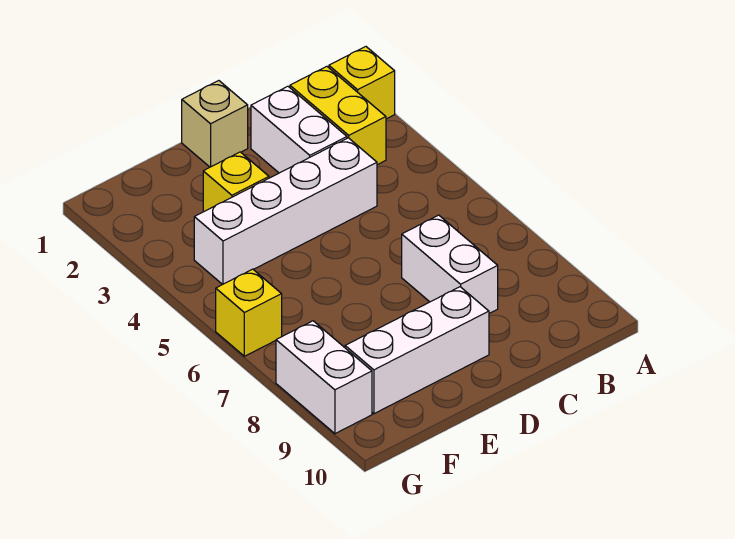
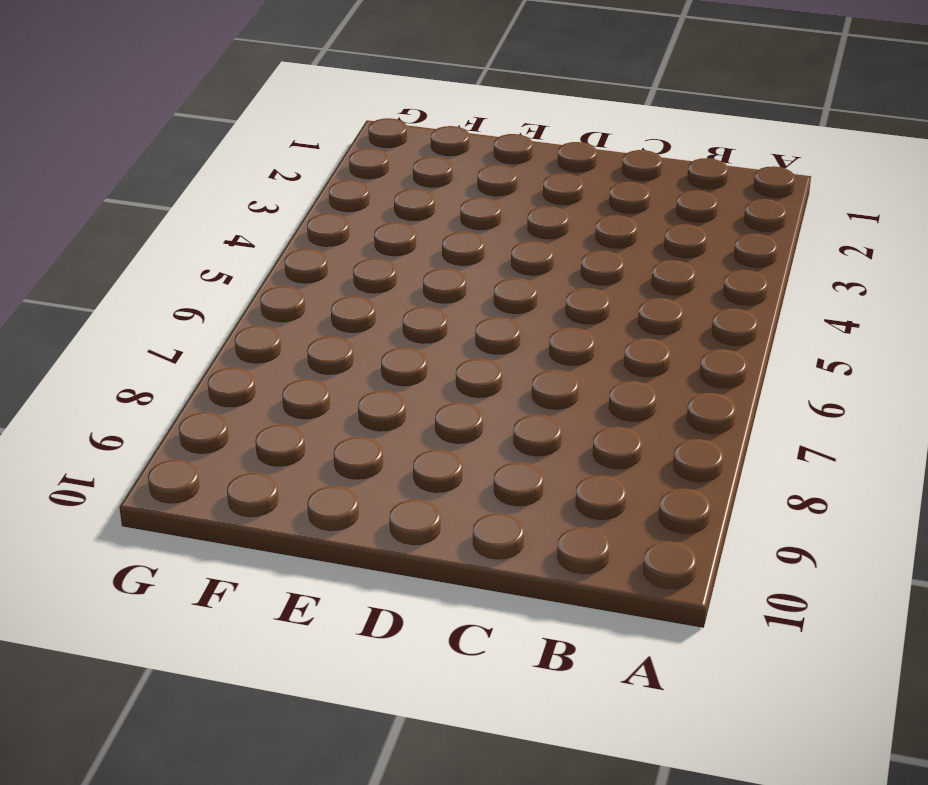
none -> yellow brick A2 level 1
none -> yellow brick B2:B3 level 1

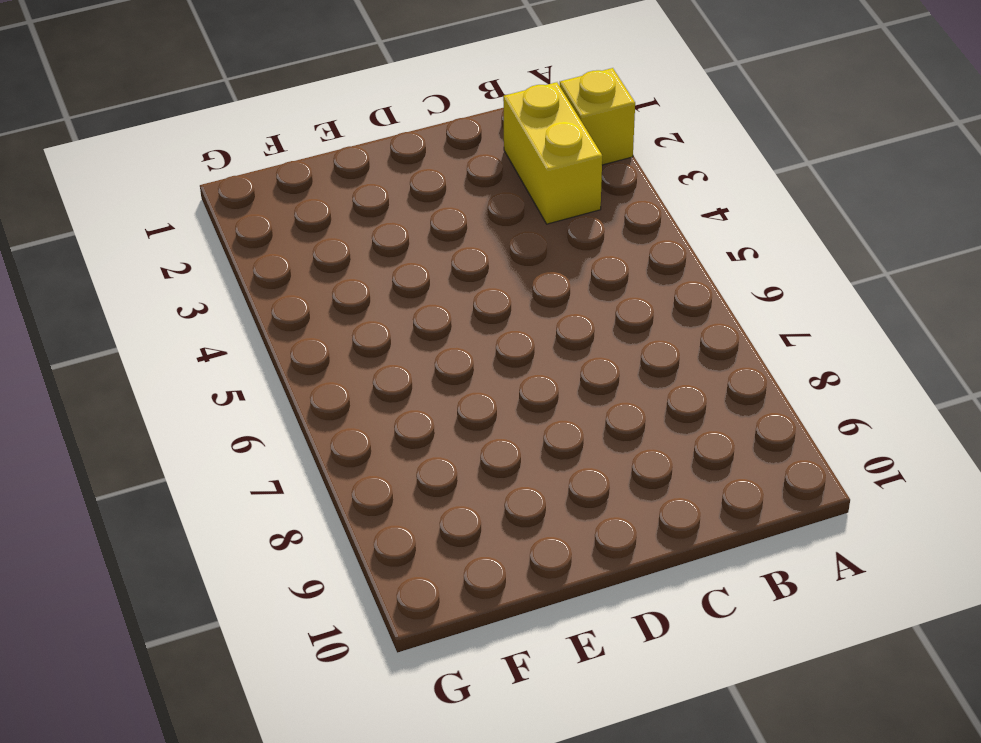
none -> white brick C2:C3 level 1
none -> white brick C4:F4 level 1

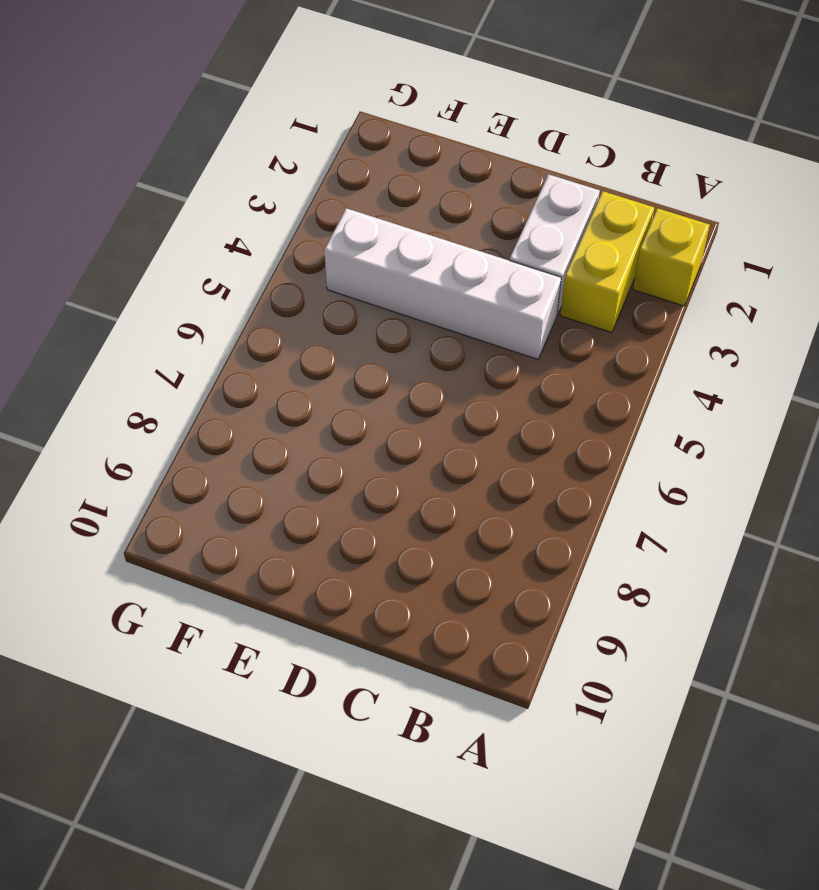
none -> white brick C7:C8 level 1
none -> tan brick D1 level 1

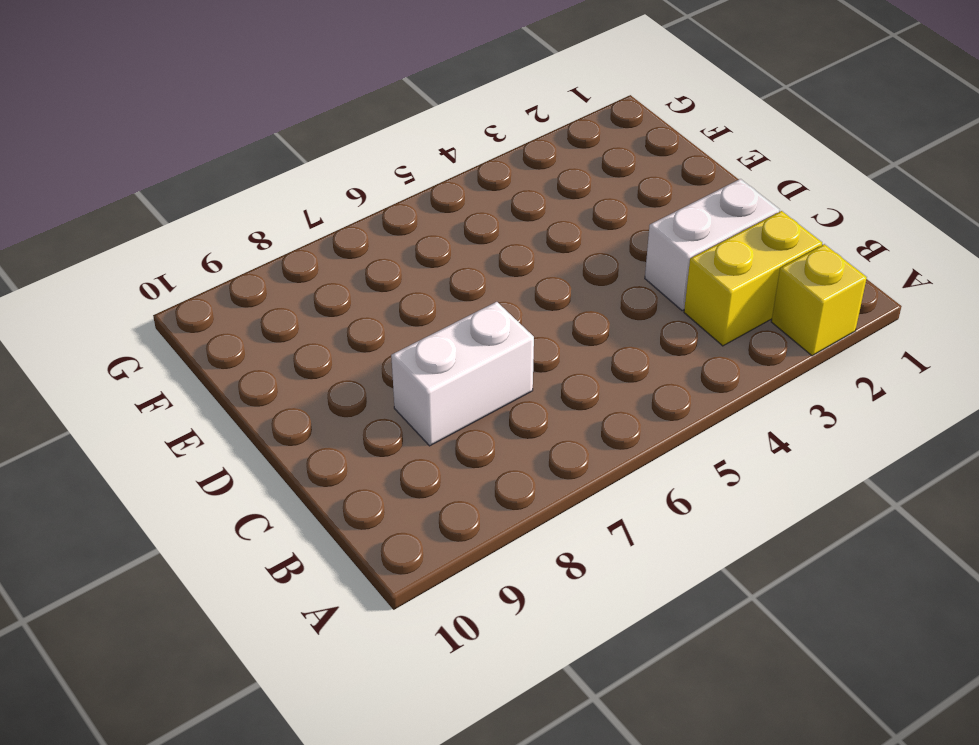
none -> white brick C4:F4 level 1
none -> tan brick D1 level 1

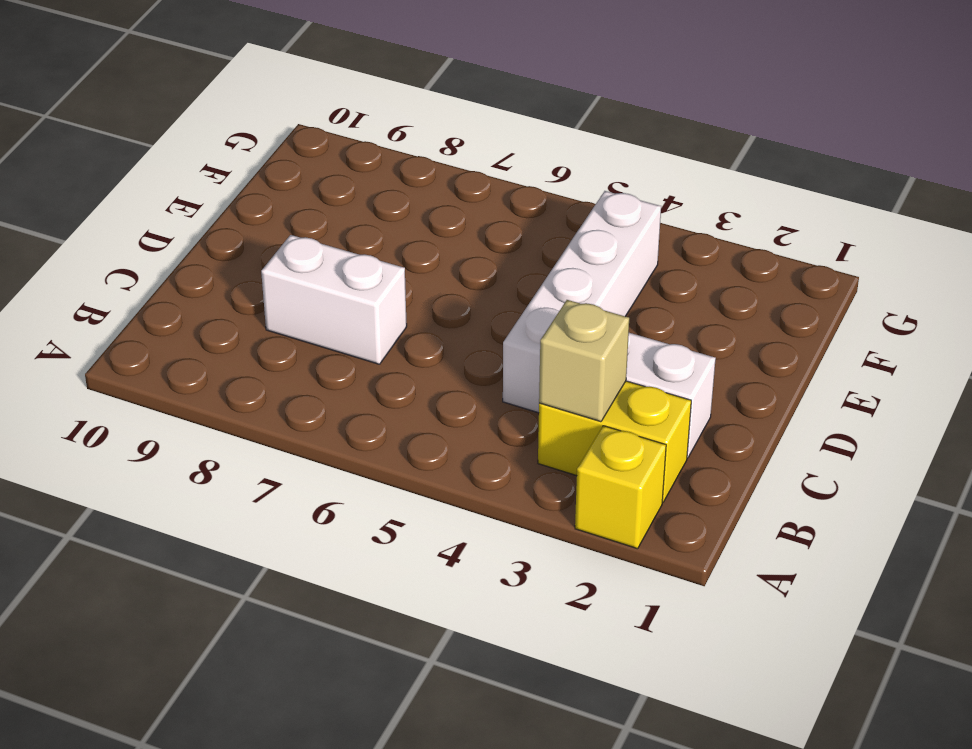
tan brick B3 level 2 -> tan brick D1 level 1
none -> white brick D9:F9 level 1
none -> yellow brick E3 level 1

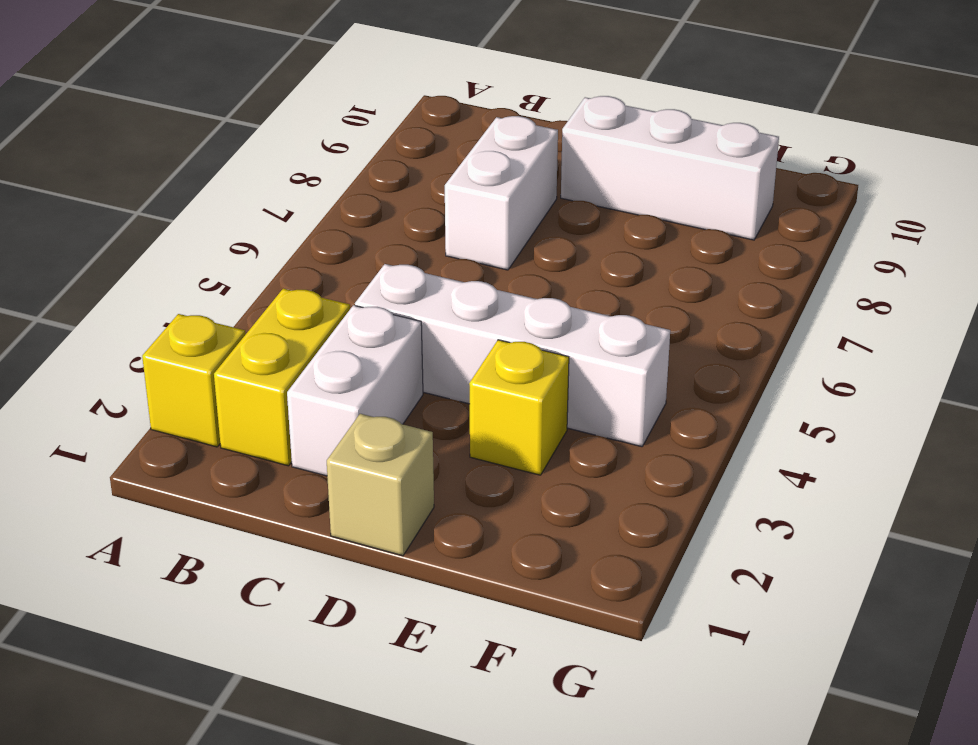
none -> yellow brick G6 level 1
none -> white brick G8:G9 level 1

